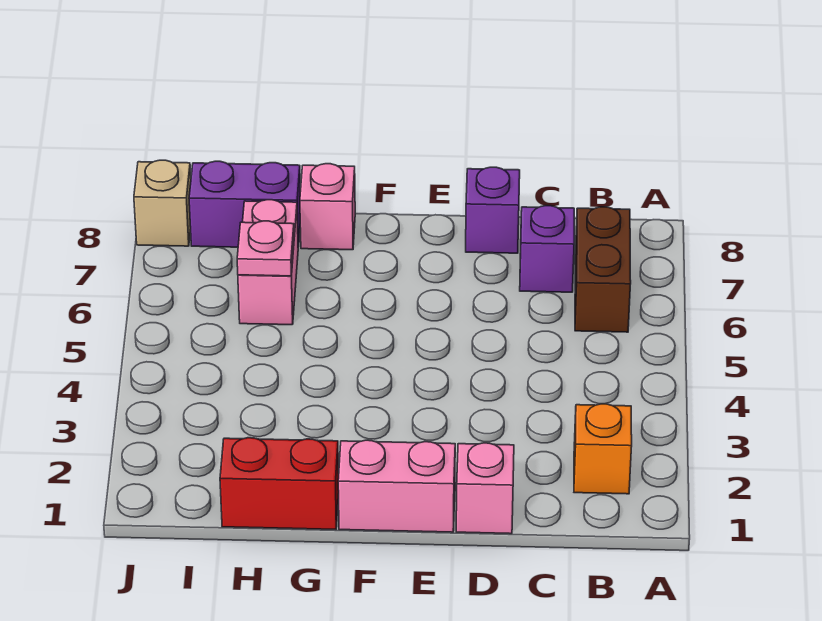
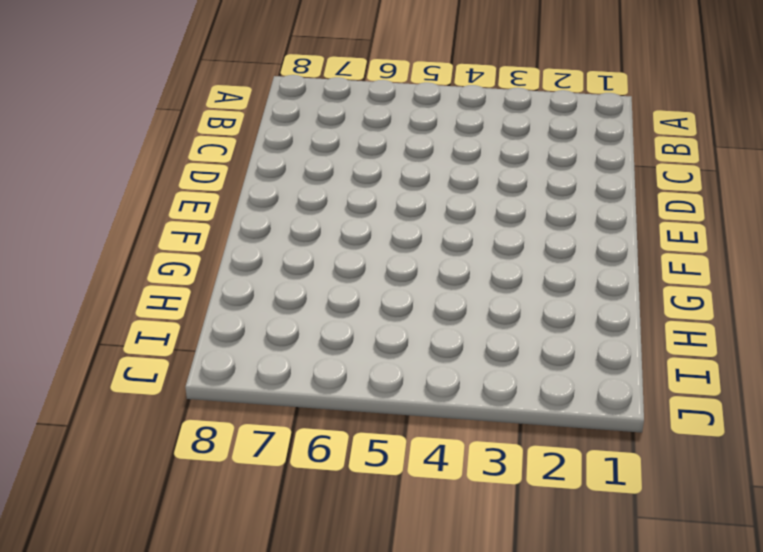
none -> orange brick B2 level 1
none -> brown brick B6:B7 level 1
none -> purple brick C7 level 1

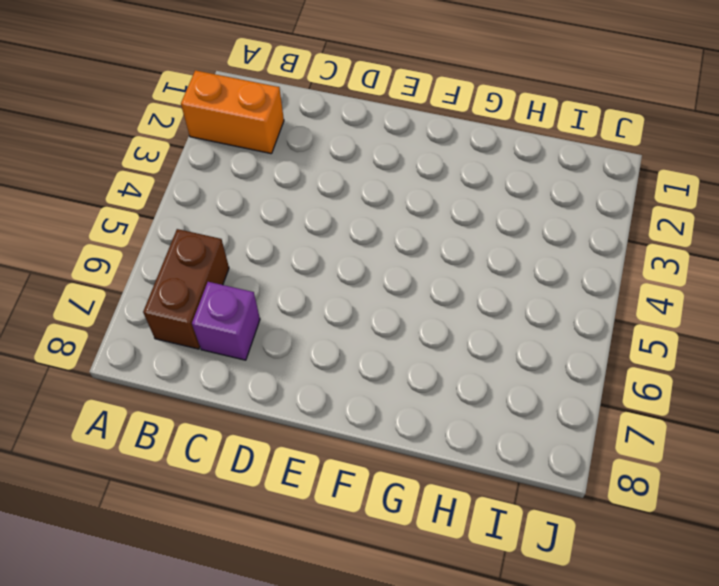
orange brick A2:B2 level 1 -> orange brick B2 level 1
none -> pink brick D1 level 1
none -> purple brick D8 level 1
none -> pink brick E1:F1 level 1

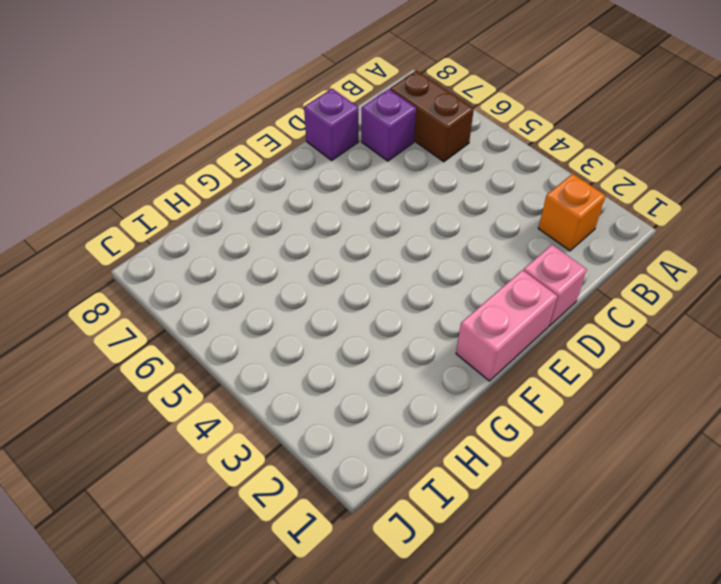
none -> red brick G1:H1 level 1
none -> pink brick G8 level 1
none -> pink brick H6:H7 level 1

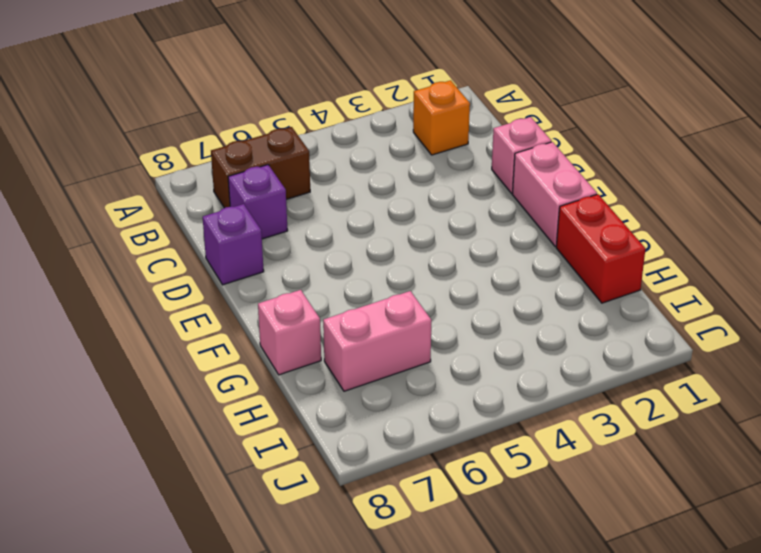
none -> purple brick H8:I8 level 1
none -> tan brick J8 level 1
none -> pink plate H6 level 2

